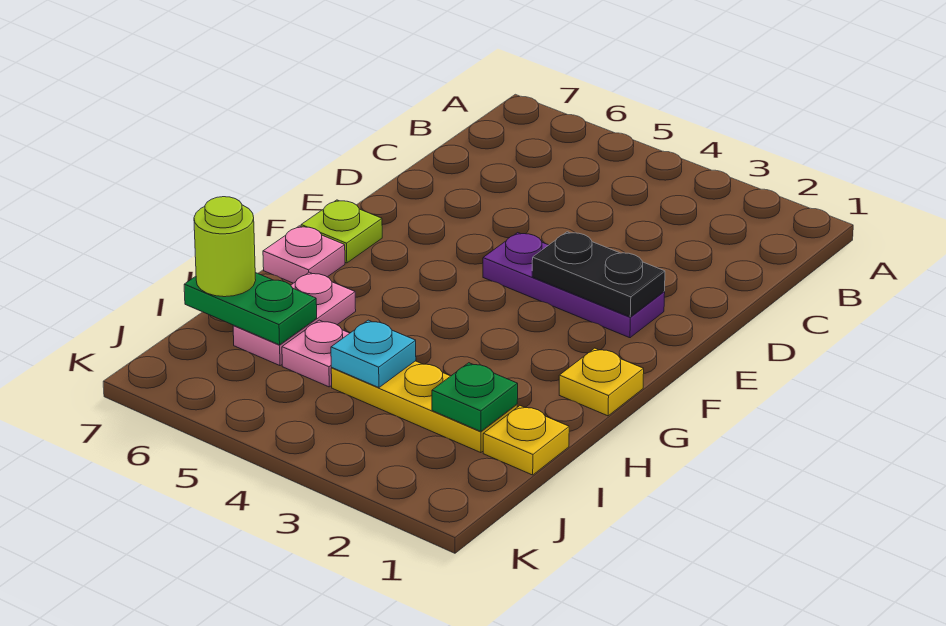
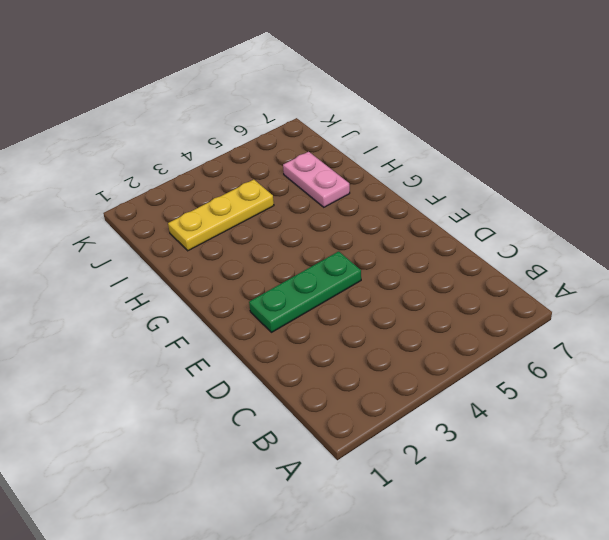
green plate E2:E4 level 1 -> purple plate E2:E4 level 1
none -> lime plate F7 level 1
none -> yellow plate G1 level 1
none -> pink plate G7 level 1

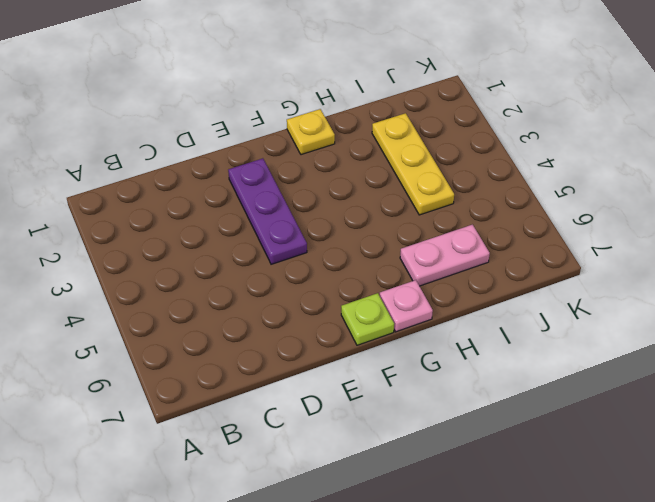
none -> yellow plate I1 level 1
none -> pink plate I5 level 1
none -> black plate E2:E3 level 2

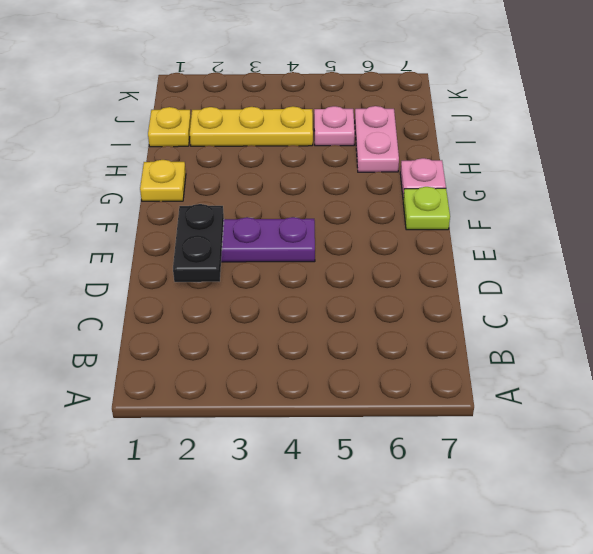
black plate D2:E2 level 2 -> black plate E2:E3 level 2
none -> green plate I2 level 2
none -> cyan plate I4 level 2
none -> green plate I6:I7 level 2

